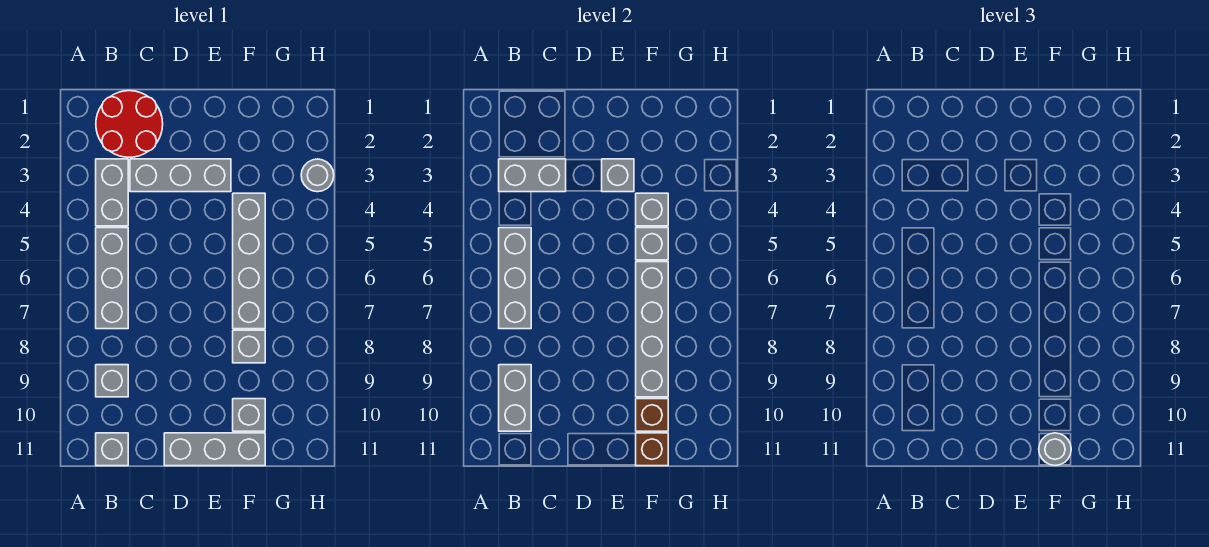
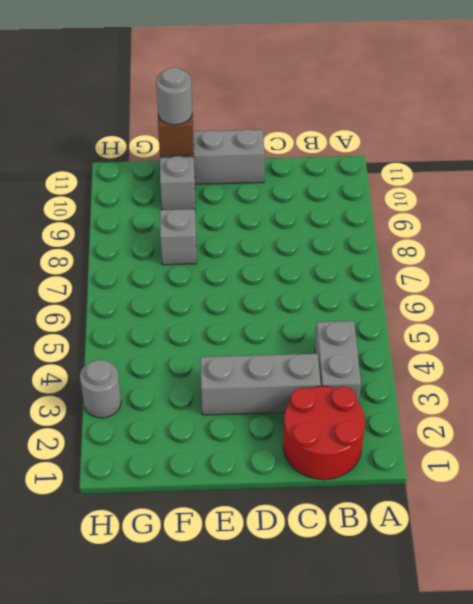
none -> grey brick B5:B7 level 1
none -> grey brick B9 level 1
none -> grey brick B11 level 1

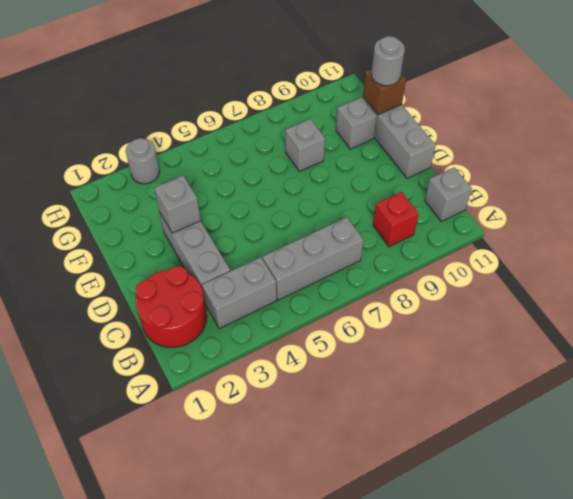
red brick B9 level 1 -> grey brick B9 level 1
none -> grey brick F4:F7 level 1
none -> grey brick B3:C3 level 2
none -> grey brick B5:B7 level 2

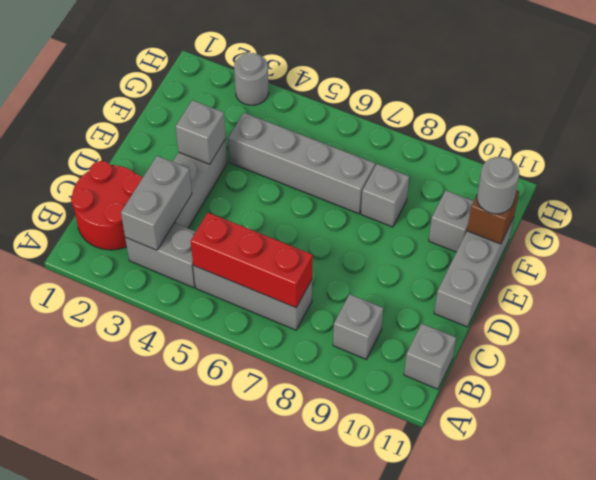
red brick B5:B7 level 2 -> grey brick B5:B7 level 2
none -> grey brick B9:B10 level 2
none -> grey brick F4 level 2
none -> grey brick F5 level 2

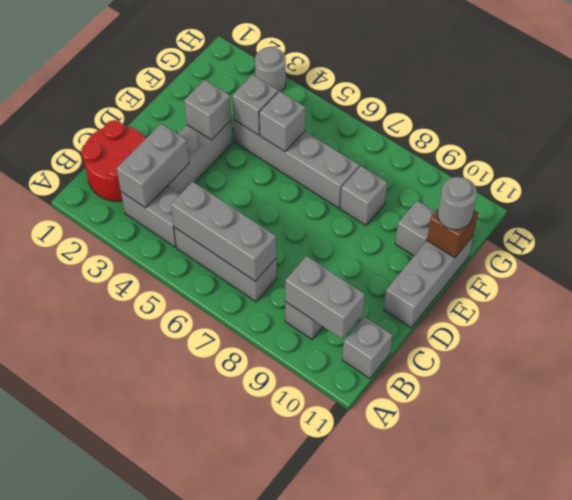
none -> grey brick F6:F9 level 2
none -> brown brick F10 level 2

